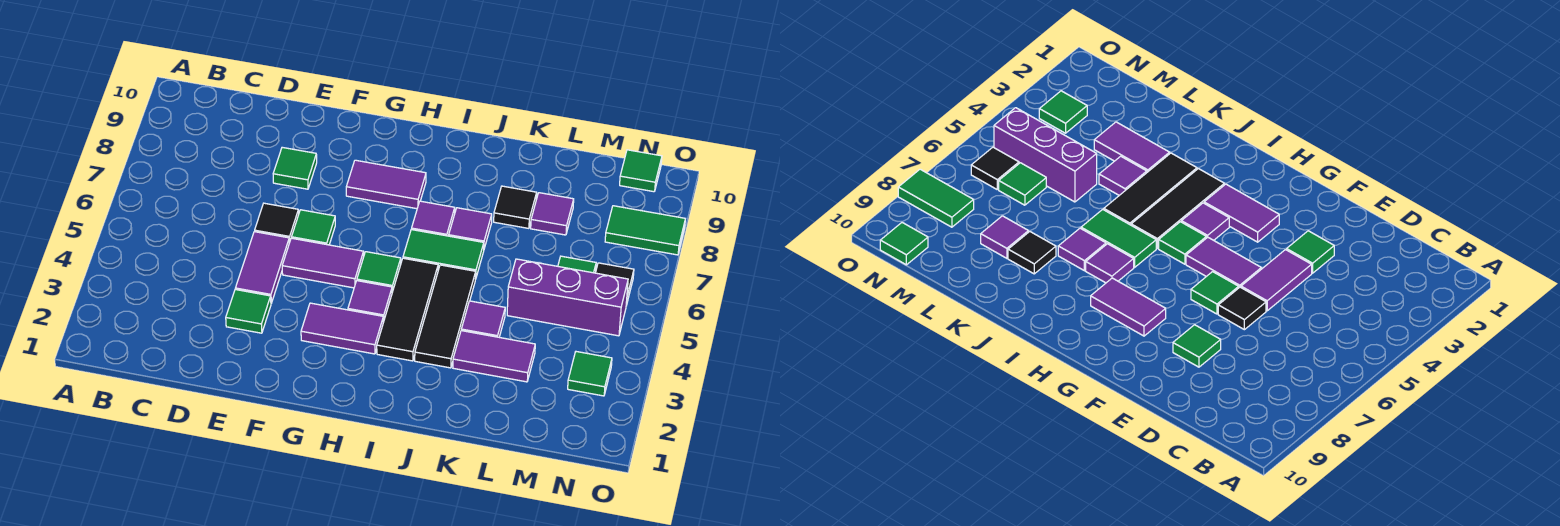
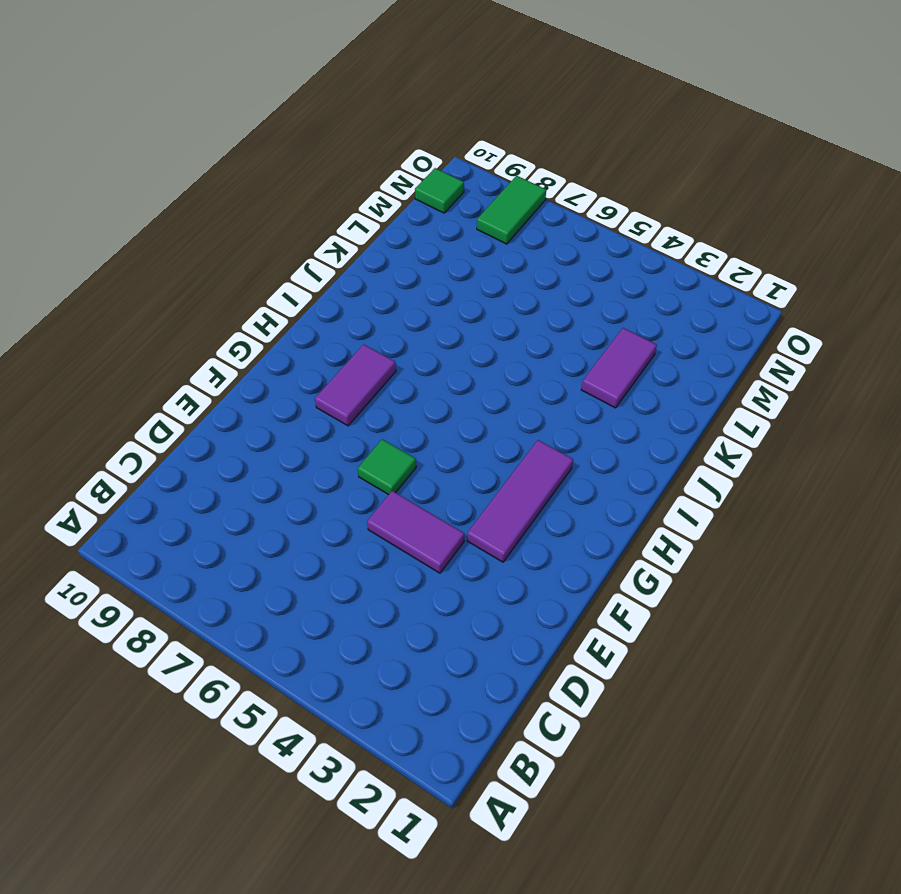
purple tile F3:H3 level 1 -> purple tile G3:H3 level 1
none -> green tile E3 level 1
none -> black tile E6 level 1
none -> green tile E8 level 1

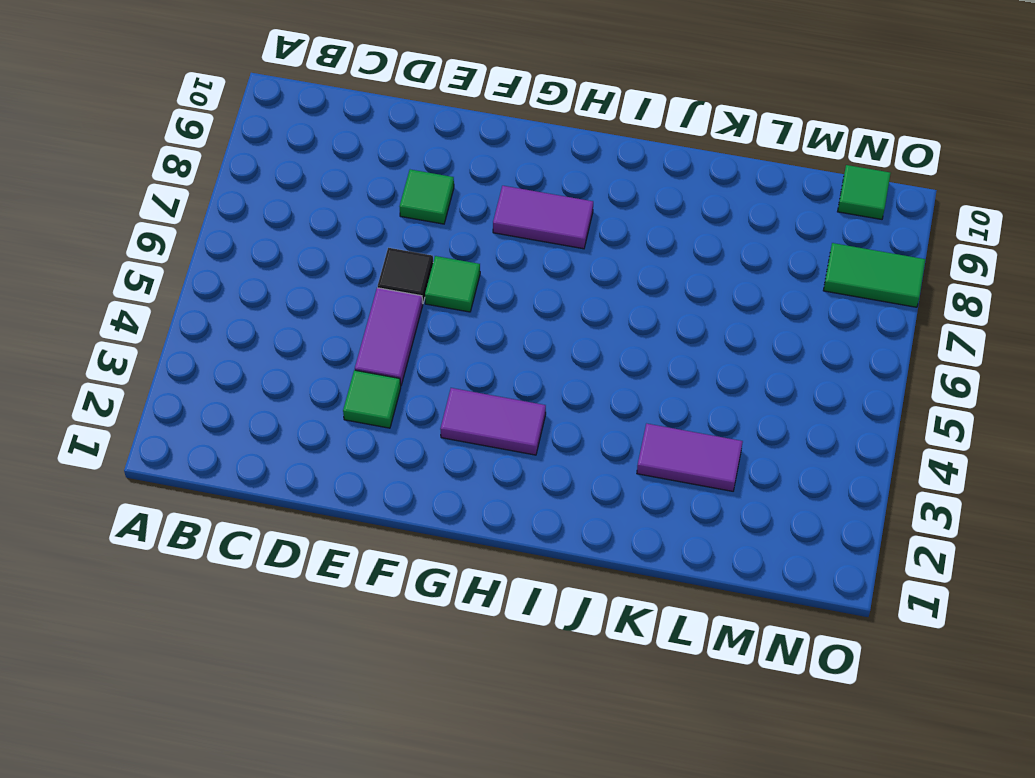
none -> purple tile F5:G5 level 1
none -> purple tile H4 level 1
none -> green tile H5 level 1

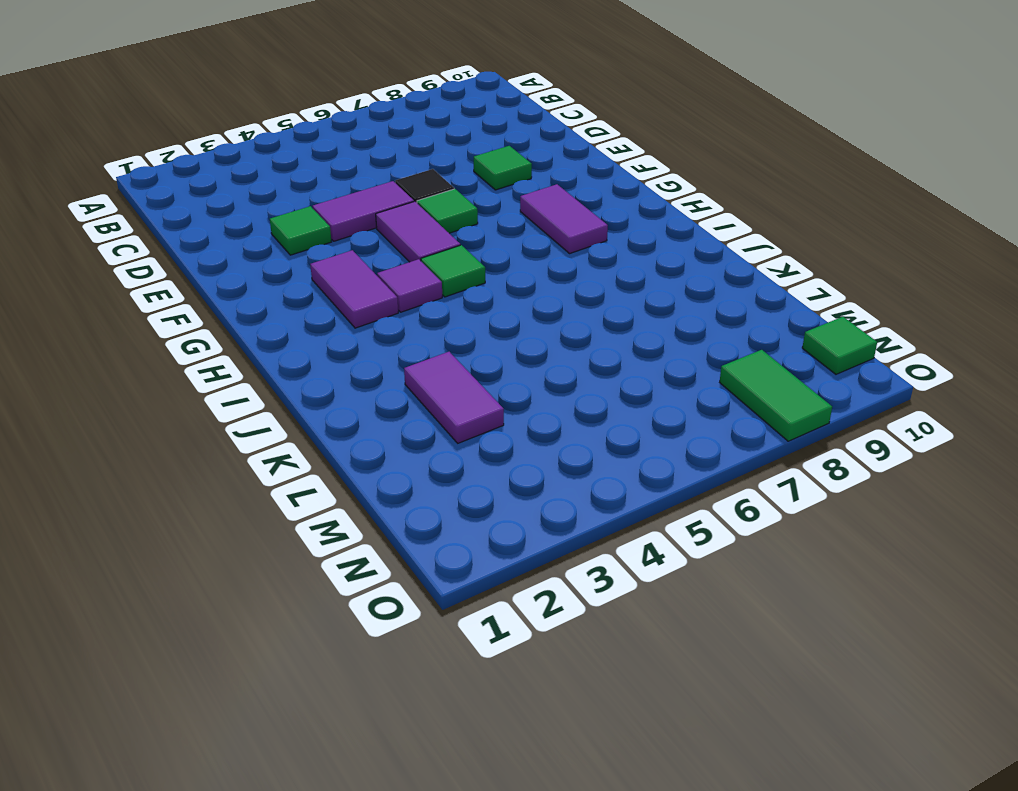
none -> black tile I3:I5 level 1
none -> green tile I6:J6 level 1
none -> purple tile I7 level 1

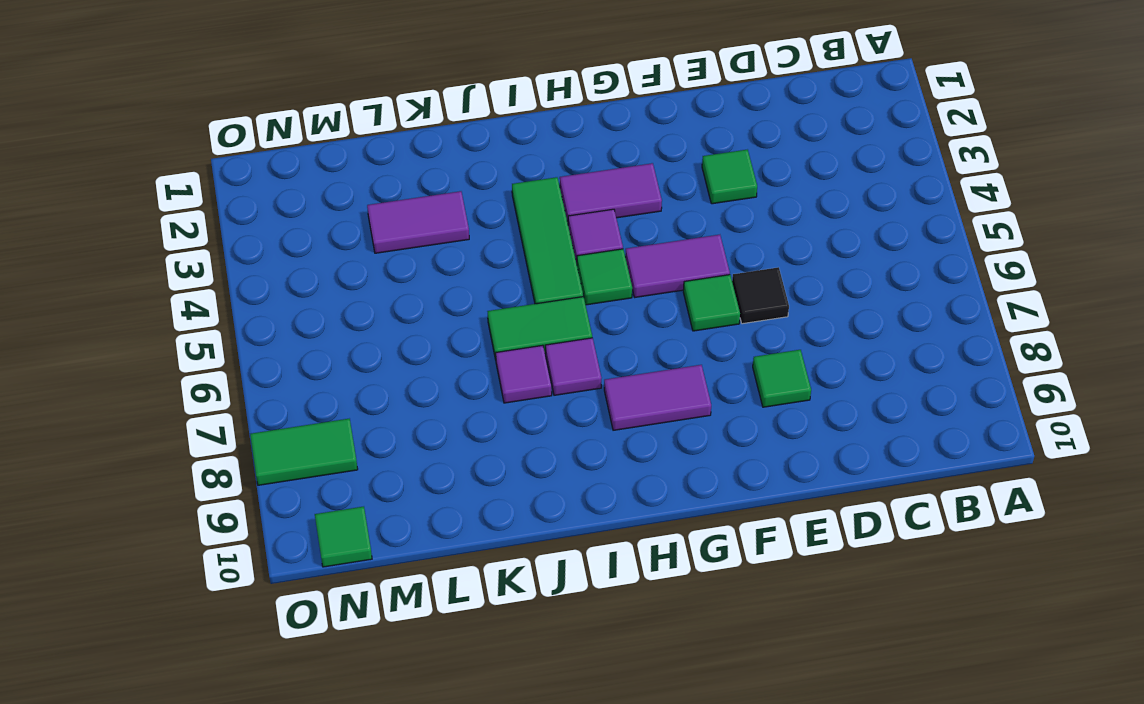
green tile I3:I5 level 1 -> black tile I3:I5 level 1
none -> purple tile E4:E5 level 1
none -> black tile J3:J5 level 1
none -> purple tile K4 level 1

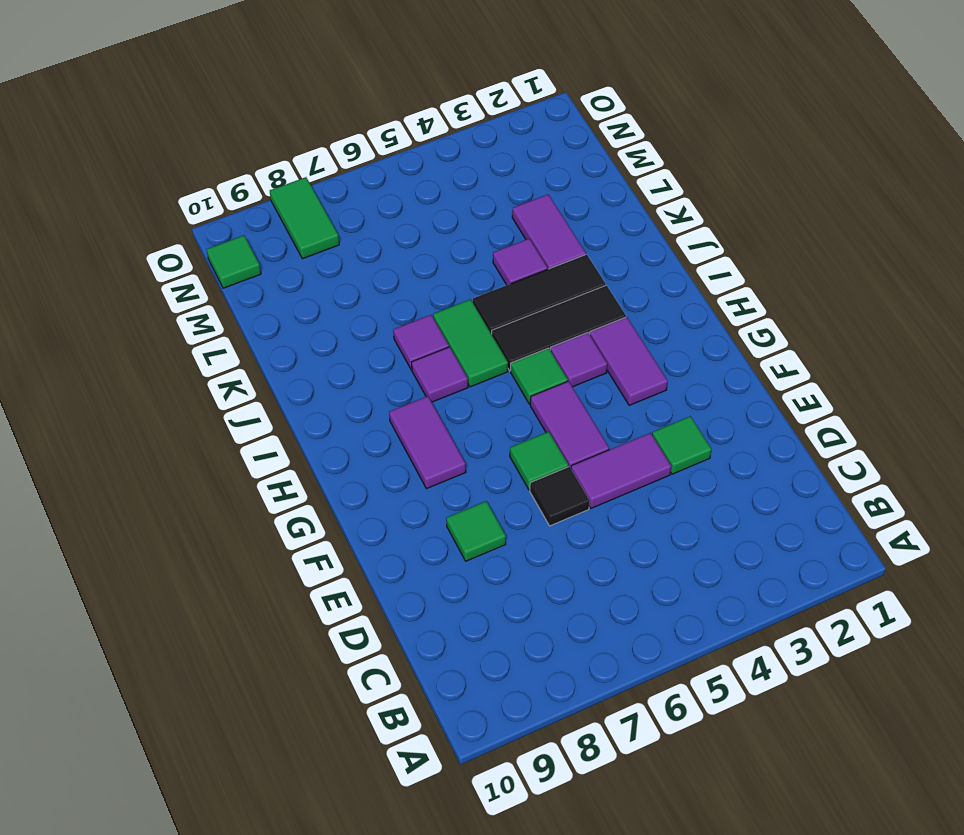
none -> black tile K8 level 1
none -> purple brick L5:N5 level 1
none -> purple tile L8 level 1

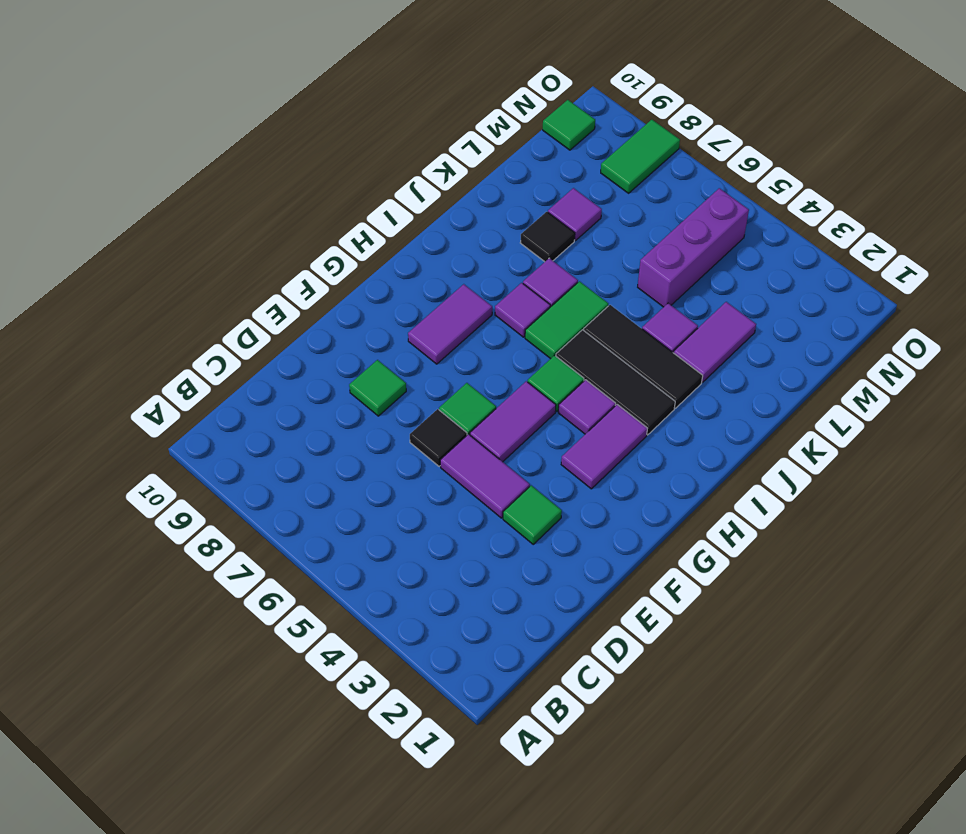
none -> green tile M6 level 1
none -> green tile N3 level 1
none -> black tile N6 level 1

